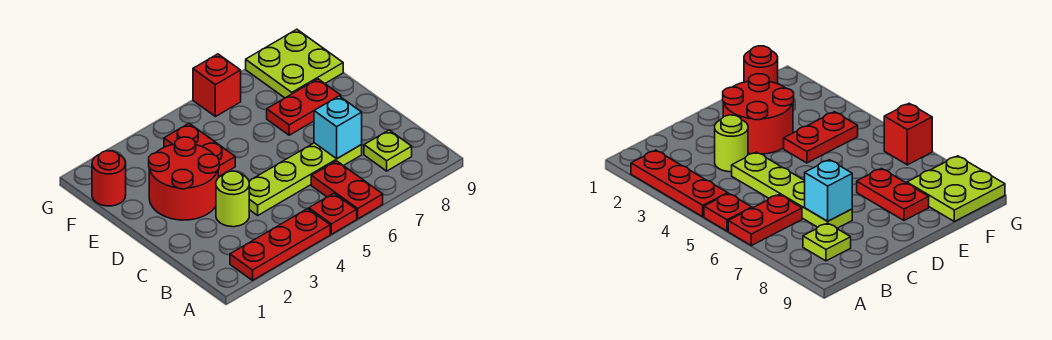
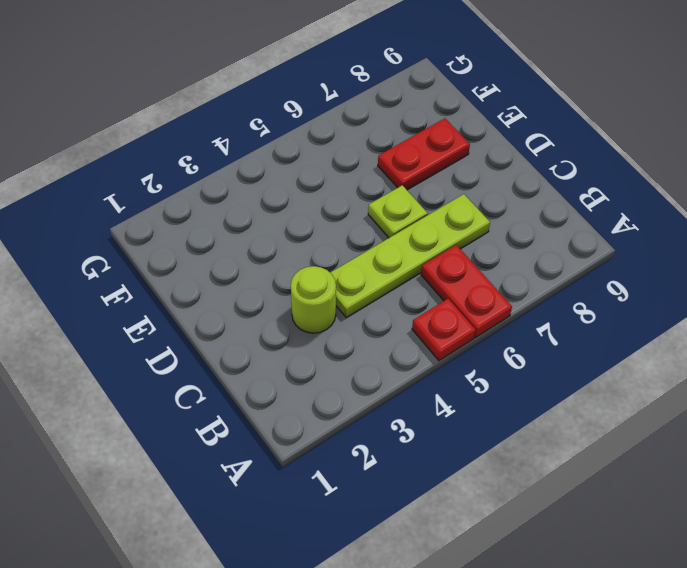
lime plate D6 level 1 -> lime plate B8 level 1
none -> red plate A2:A4 level 1
none -> red round brick D2:E3 level 1
none -> red plate E4:F4 level 1

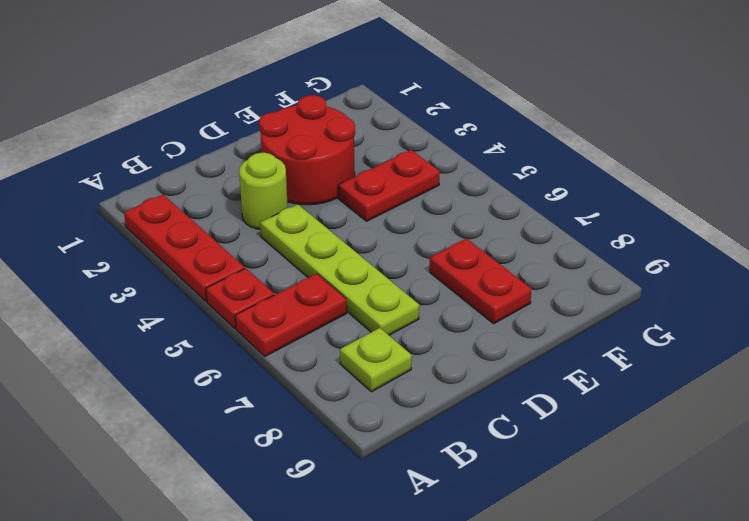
none -> red round brick F1 level 1
none -> lime plate F8:G9 level 1
none -> red brick G6 level 1

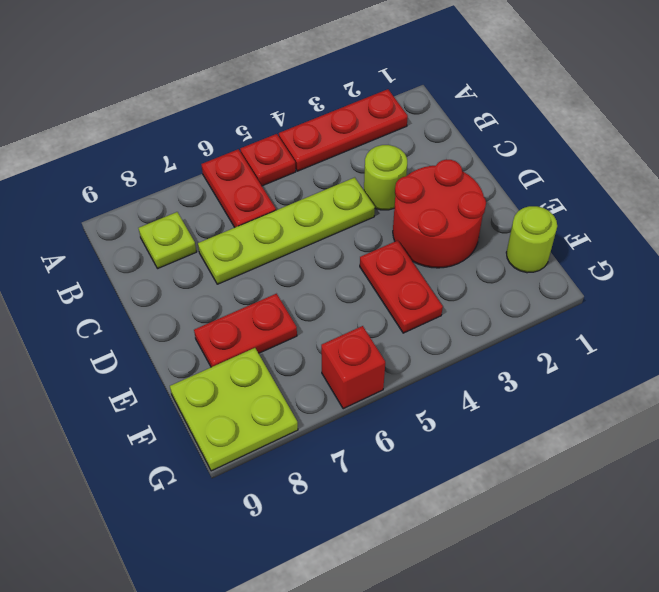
lime round brick F1 level 1 -> red round brick F1 level 1
none -> cyan brick C7 level 2

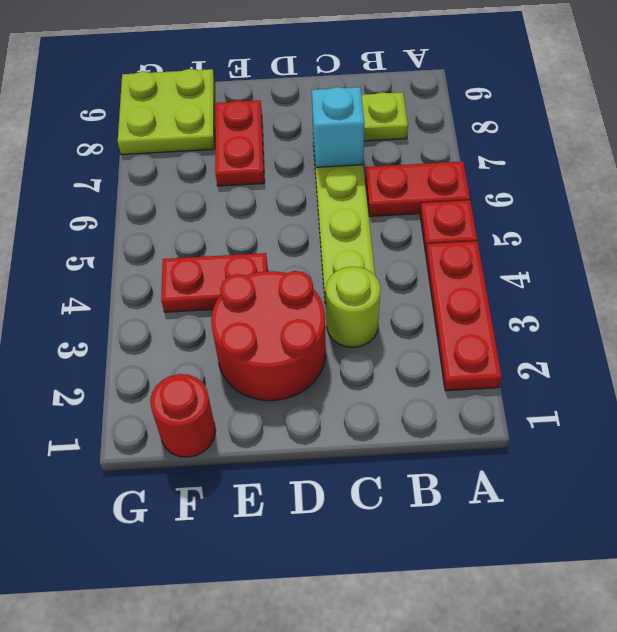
none -> red brick G6 level 1

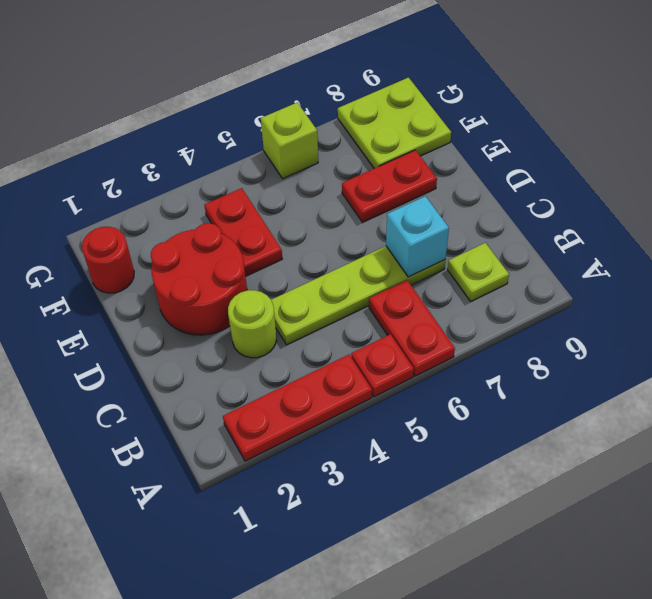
lime brick G6 level 1 -> red brick G6 level 1

